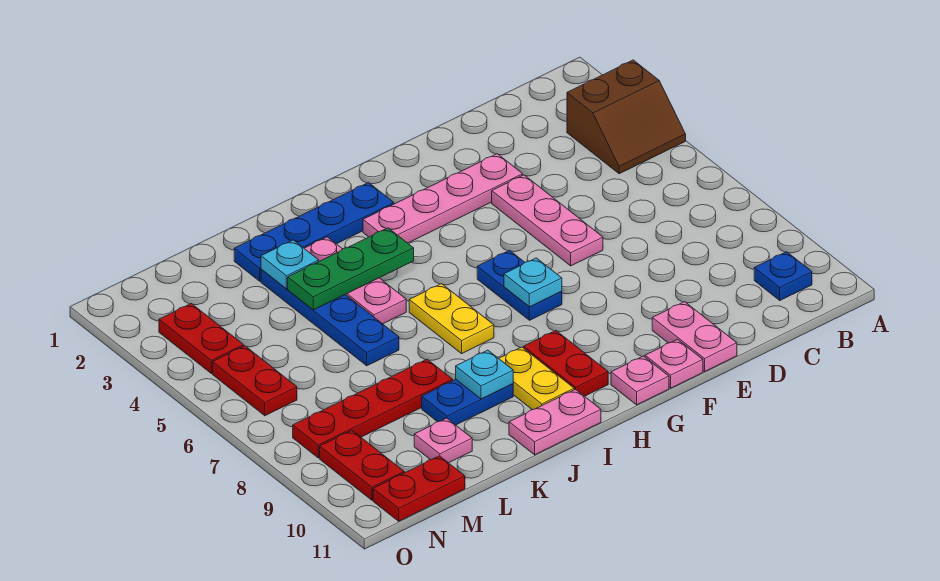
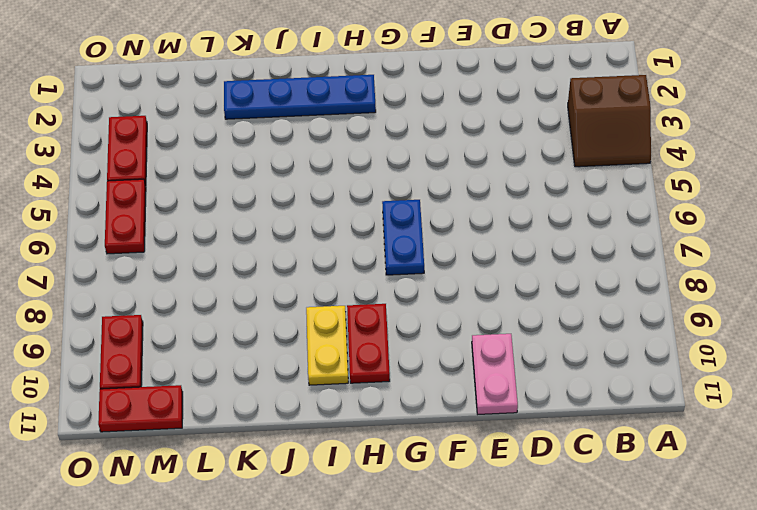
none -> blue plate B10 level 1
none -> pink plate E3:H3 level 1
none -> pink plate E4:E6 level 1

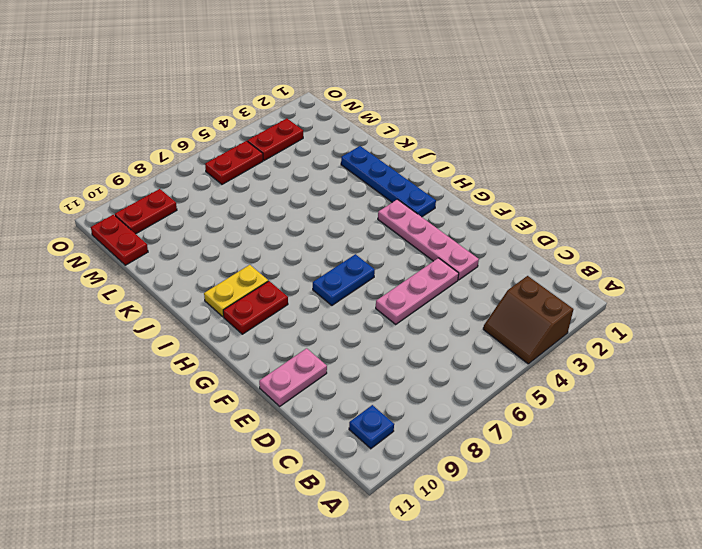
none -> pink plate F11 level 1
none -> pink plate G11 level 1
none -> yellow plate I6:I7 level 1

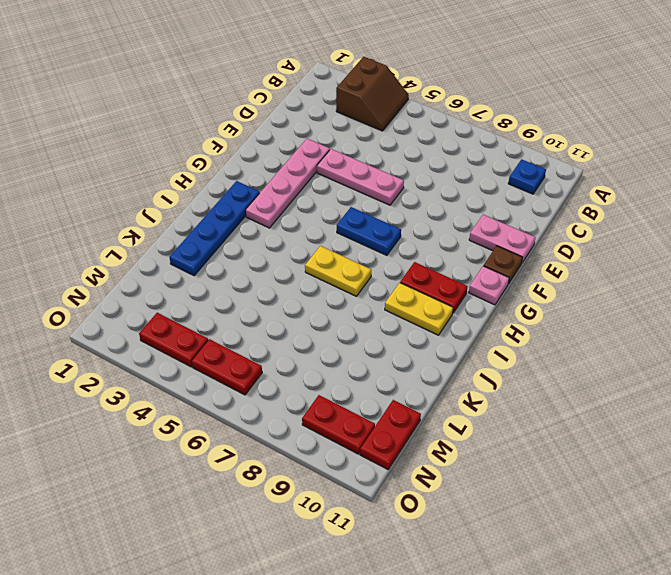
brown plate F11 level 1 -> pink plate F11 level 1
none -> pink plate I11:J11 level 1
none -> pink plate J3:J5 level 1
none -> blue plate J9:K9 level 1

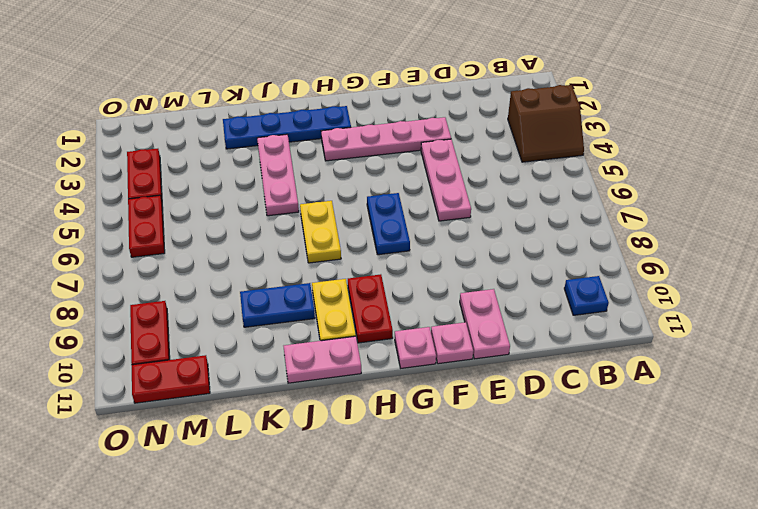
none -> blue plate K3:K6 level 1
none -> red plate K8:N8 level 1
none -> pink plate L10 level 1

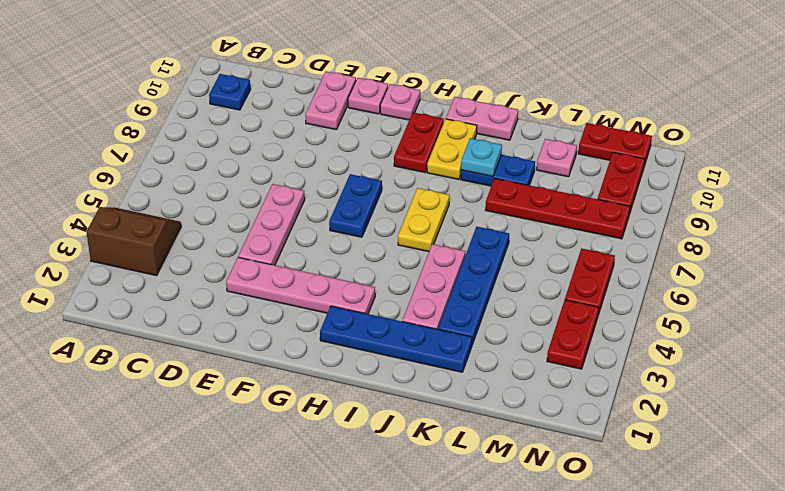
none -> cyan plate G7 level 2
none -> green plate I4:K4 level 2
none -> cyan plate K3 level 2

